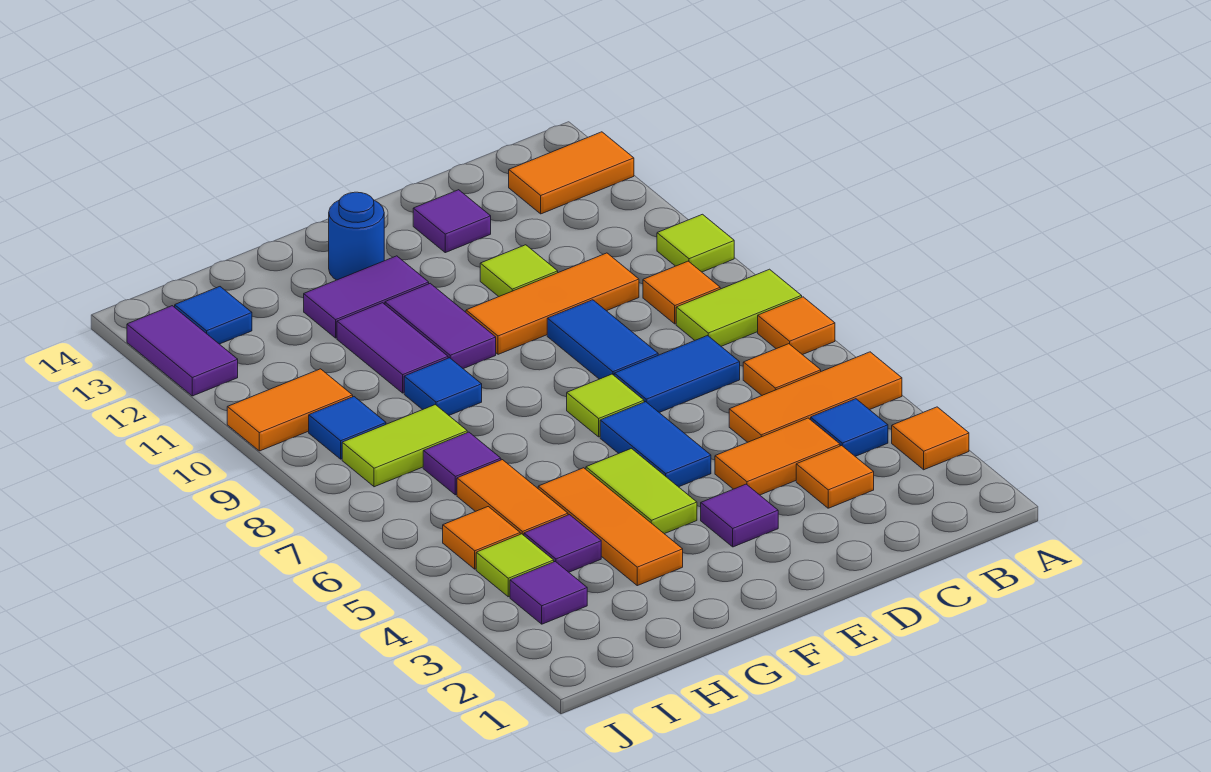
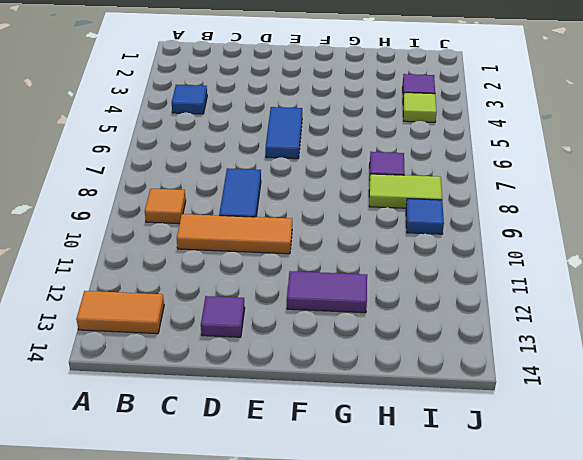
none -> orange tile A3 level 1
none -> orange tile A5:C5 level 1
none -> orange tile A7 level 1
none -> lime tile A8:B8 level 1

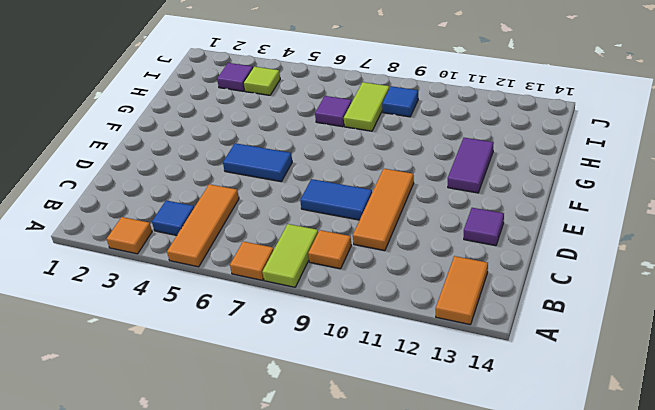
none -> lime tile A10 level 1
none -> orange tile B6 level 1
none -> orange tile C3 level 1
none -> orange tile C4:D4 level 1

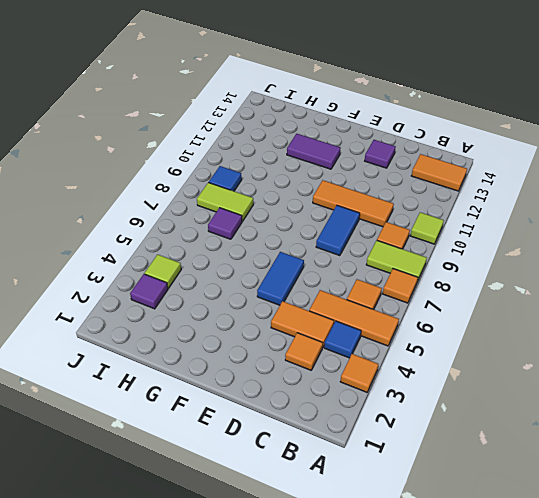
none -> blue tile C7:D7 level 1
none -> lime tile D11 level 1
none -> purple tile E3 level 1
none -> lime tile E7 level 1

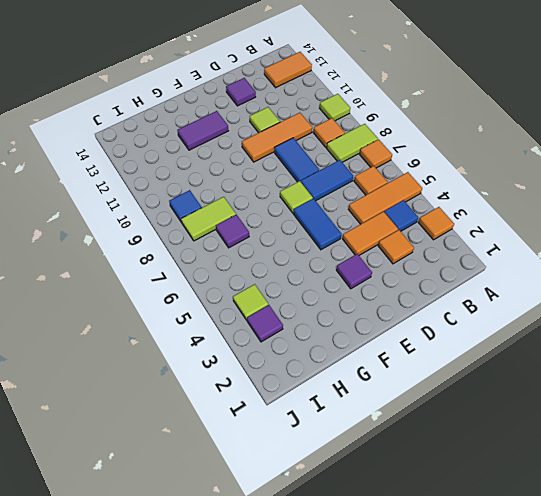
none -> lime tile F4:F5 level 1
none -> purple tile F10:F11 level 1
none -> blue round brick F13 level 1
none -> orange tile G3:G5 level 1

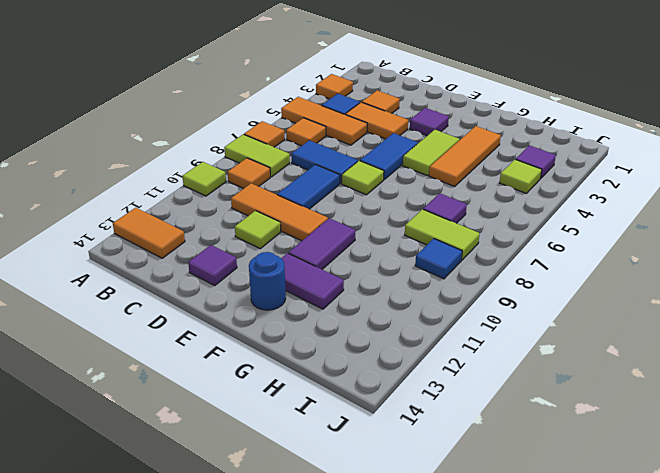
none -> blue tile G9 level 1
none -> purple tile G10:G11 level 1
none -> purple tile H4 level 1
none -> orange tile H5:H6 level 1

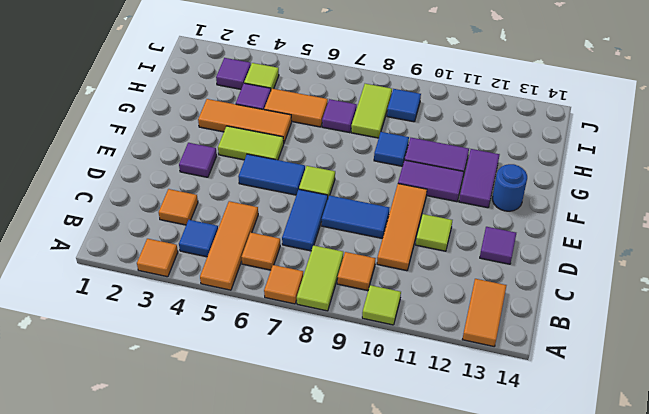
none -> orange tile C4:D4 level 1
none -> orange tile I5 level 1
none -> orange tile I10:J10 level 1
none -> blue tile I13 level 1

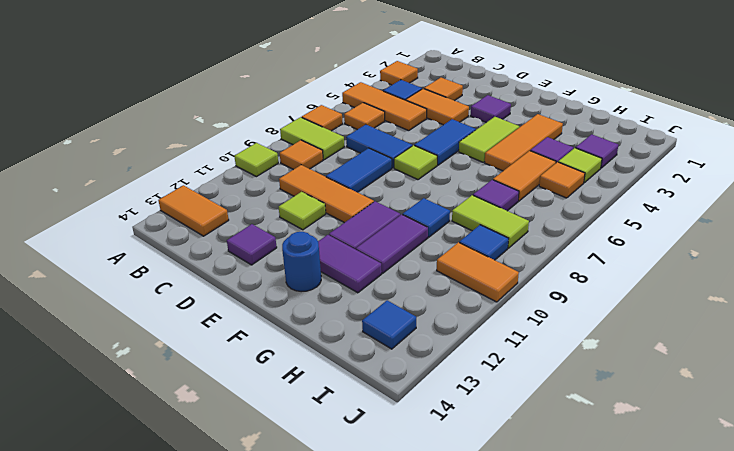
none -> purple tile J12:J13 level 1

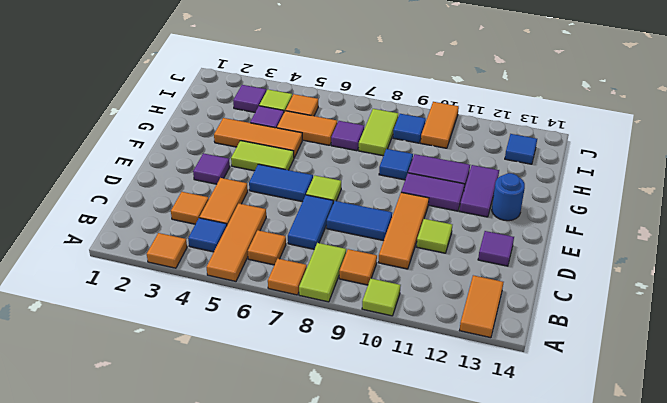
none -> purple tile J12:J13 level 1

